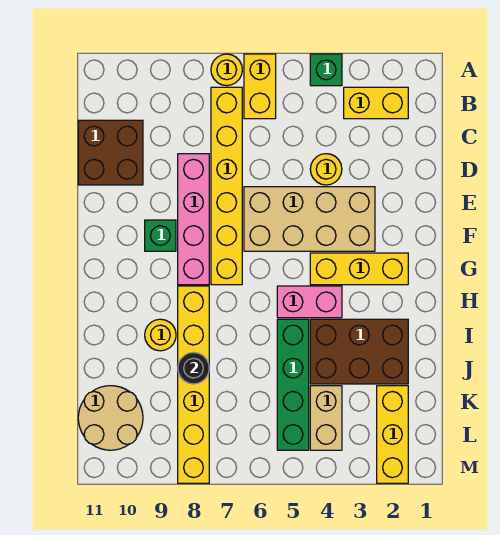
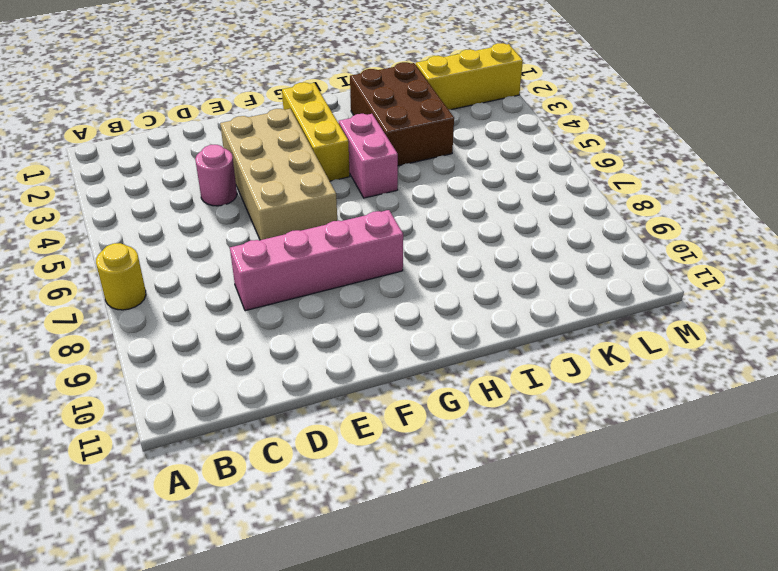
pink round brick D4 level 1 -> yellow round brick D4 level 1
none -> green brick A4 level 1
none -> yellow brick A6:B6 level 1
none -> yellow brick B2:B3 level 1

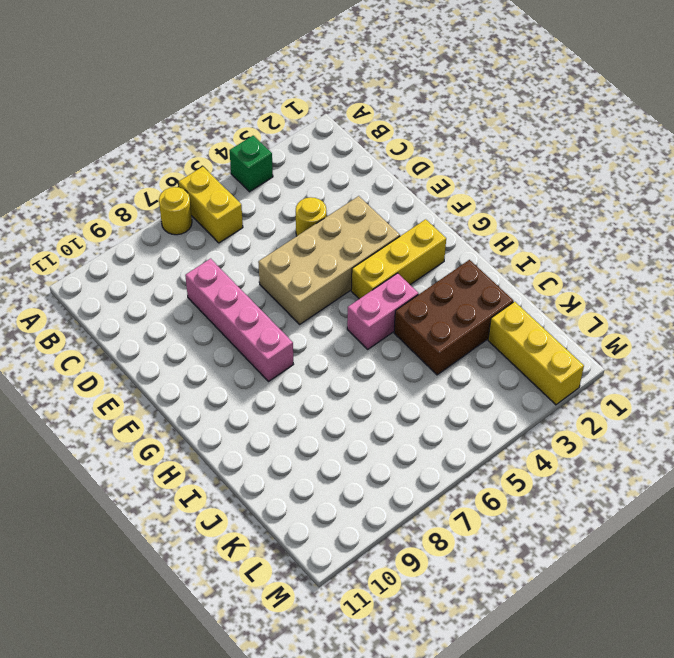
none -> yellow brick B2:B3 level 1
none -> yellow brick B7:G7 level 1
none -> brown brick C10:D11 level 1

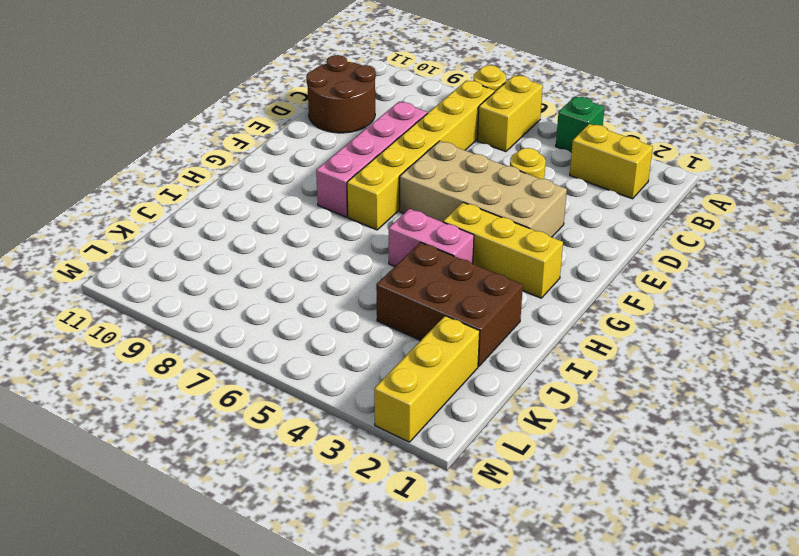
brown round brick C10:D11 level 1 -> brown brick C10:D11 level 1
none -> green brick F9 level 1
none -> yellow brick H8:M8 level 1
none -> green brick I5:L5 level 1

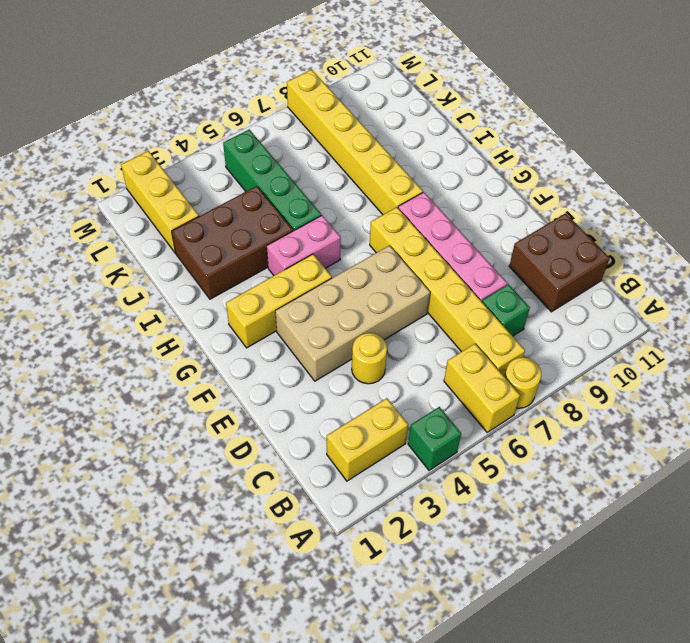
green brick C8 level 1 -> green brick F9 level 1
none -> yellow round brick I9 level 1
none -> tan brick K4:L4 level 1
none -> tan round brick K10:L11 level 1

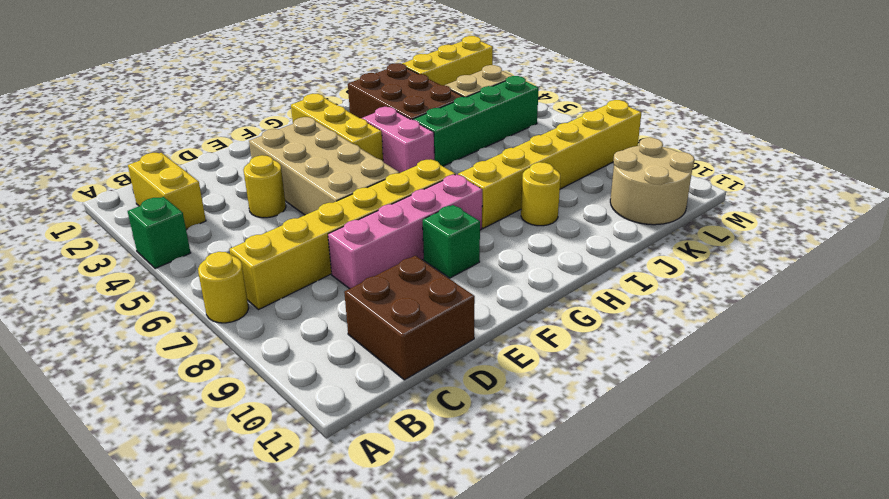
none -> yellow brick A6:B6 level 1
none -> black round brick J8 level 2

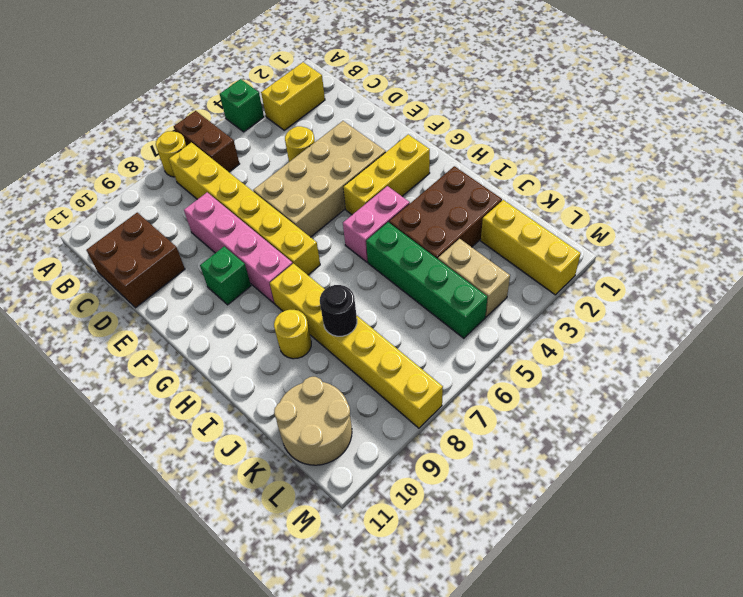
brown brick A6:B6 level 1 -> yellow brick A6:B6 level 1

